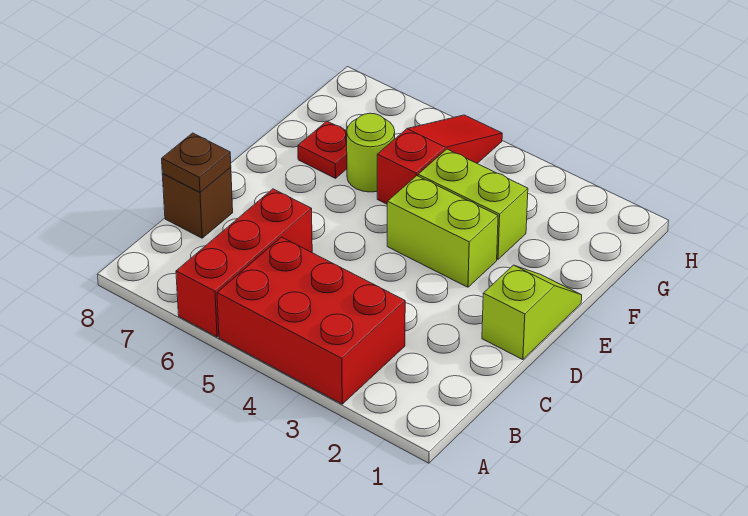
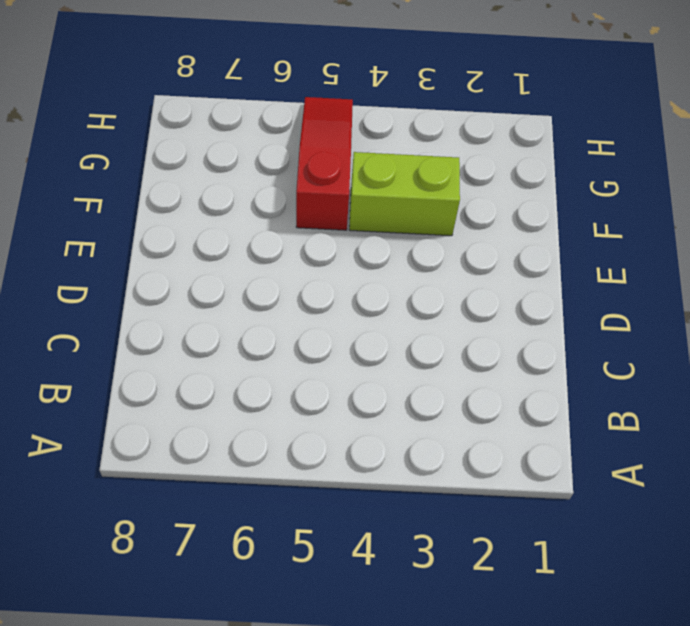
none -> red brick A3:B5 level 1
none -> red brick A6:C6 level 1

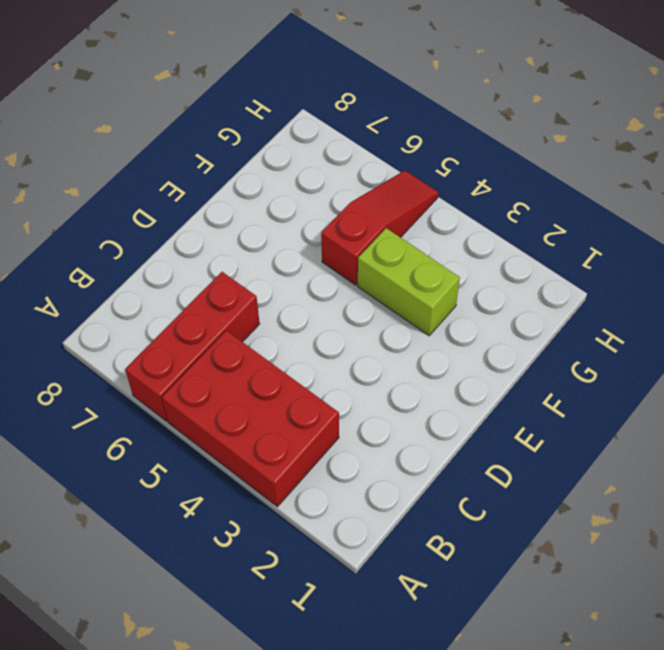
none -> brown brick C8 level 1
none -> lime slope D1:E1 level 1 top D

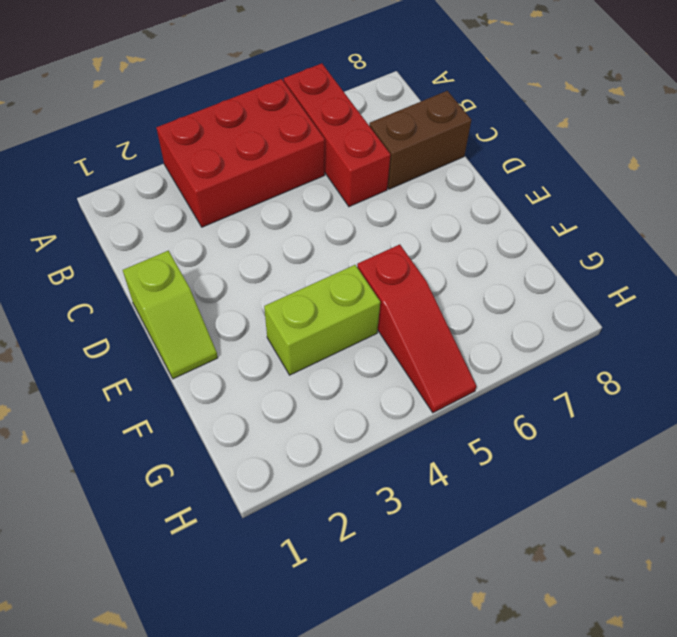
brown brick C7:C8 level 1 -> brown brick C8 level 1
none -> lime brick E3:E4 level 1
none -> lime round brick F6 level 1

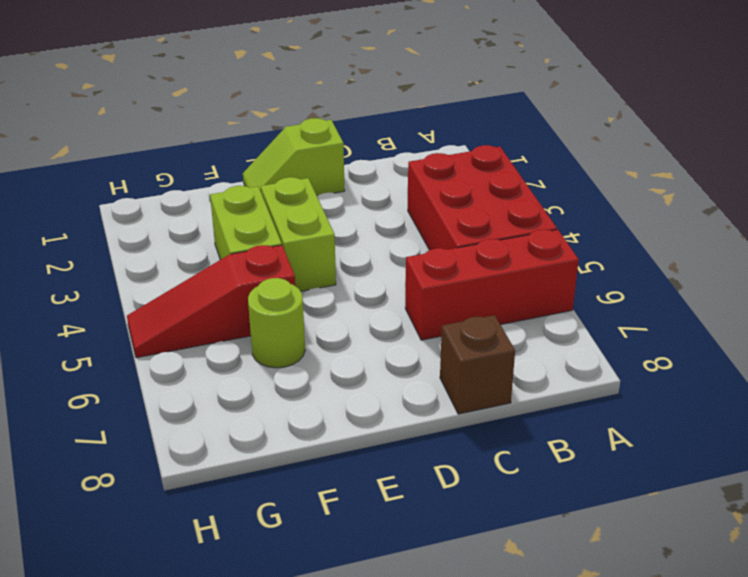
none -> red plate F7 level 1
none -> brown plate C8 level 2

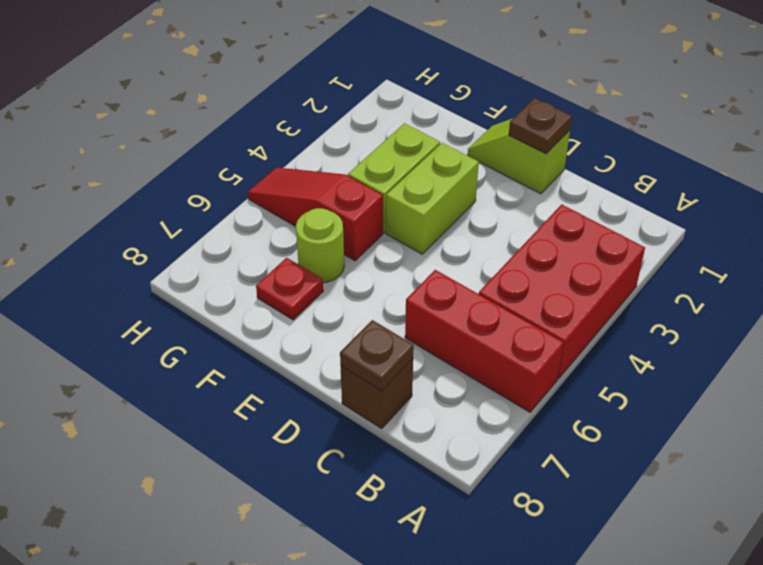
brown plate D1 level 2 -> none

